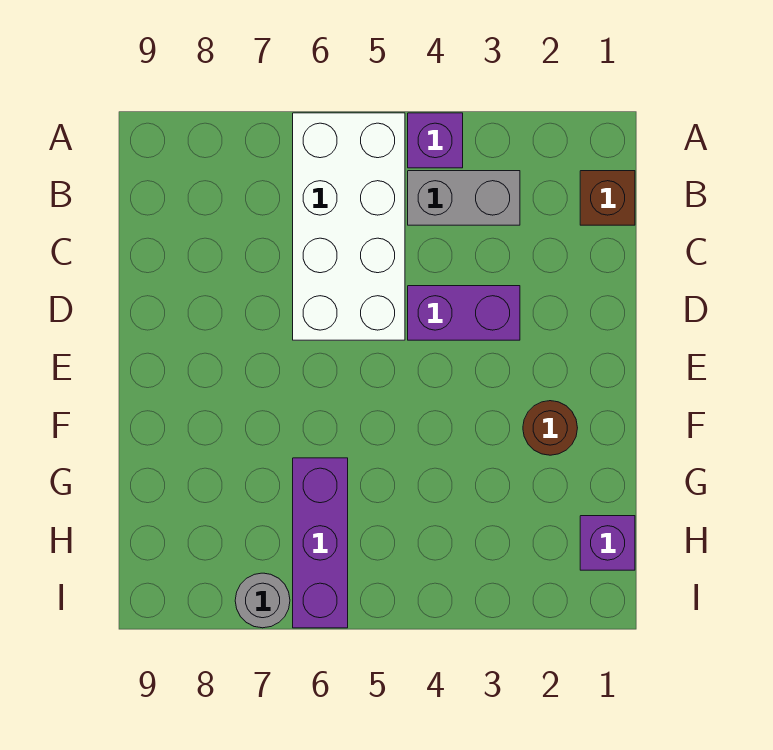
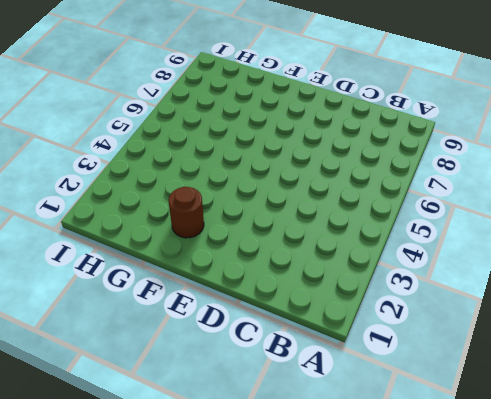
none -> purple brick A4 level 1
none -> white brick A5:D6 level 1

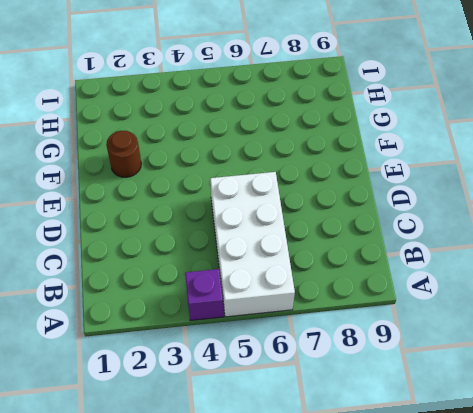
none -> brown brick B1 level 1
none -> grey brick B3:B4 level 1

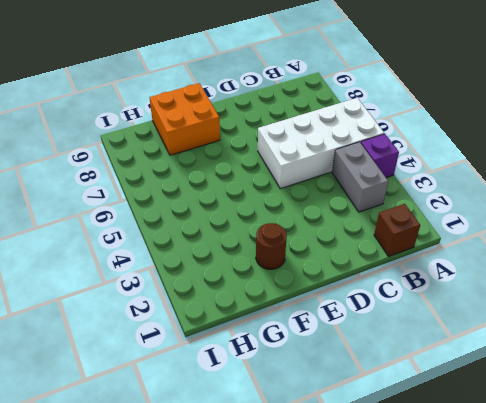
orange brick F8:G9 level 1 -> none
none -> purple brick D3:D4 level 1
none -> purple brick G6:I6 level 1

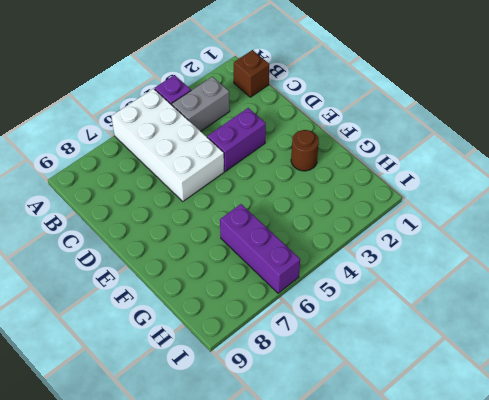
none -> purple brick H1 level 1
none -> grey round brick I7 level 1

